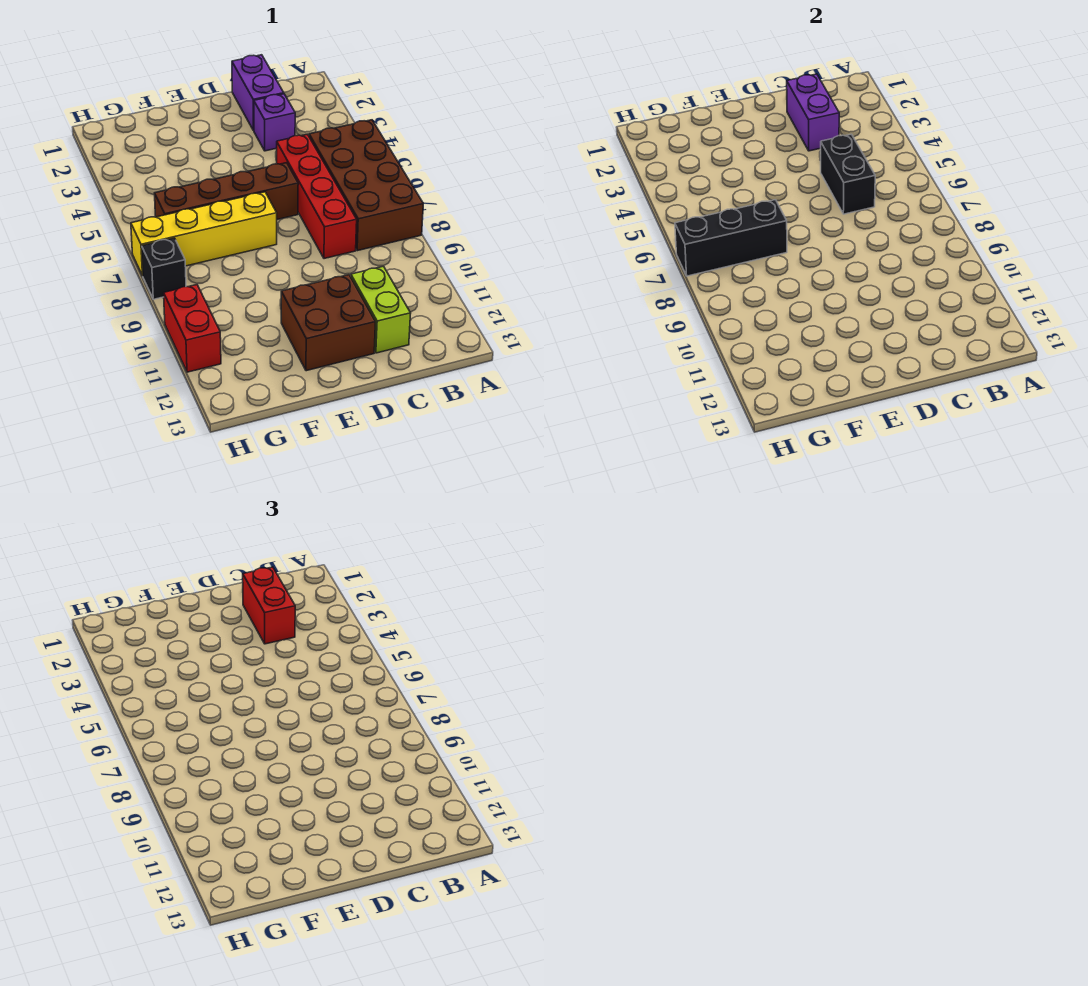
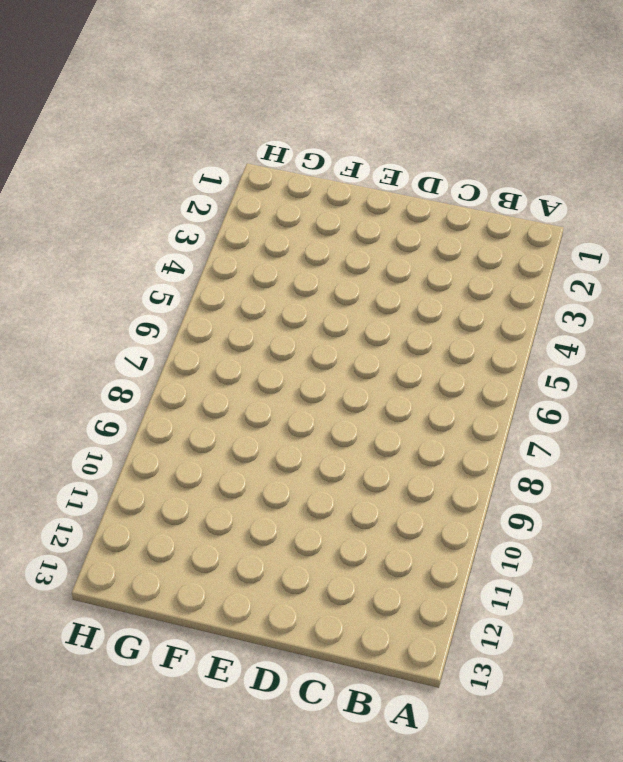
none -> brown brick A5:B8 level 1
none -> purple brick C1:C2 level 1
none -> purple brick C3 level 1

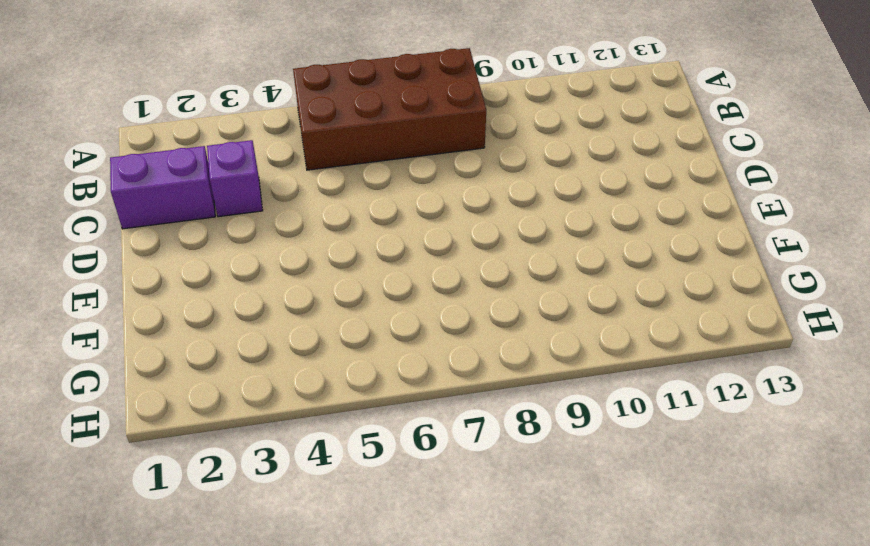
none -> red brick C5:C8 level 1
none -> lime brick C11:C12 level 1
none -> brown brick D6:G6 level 1

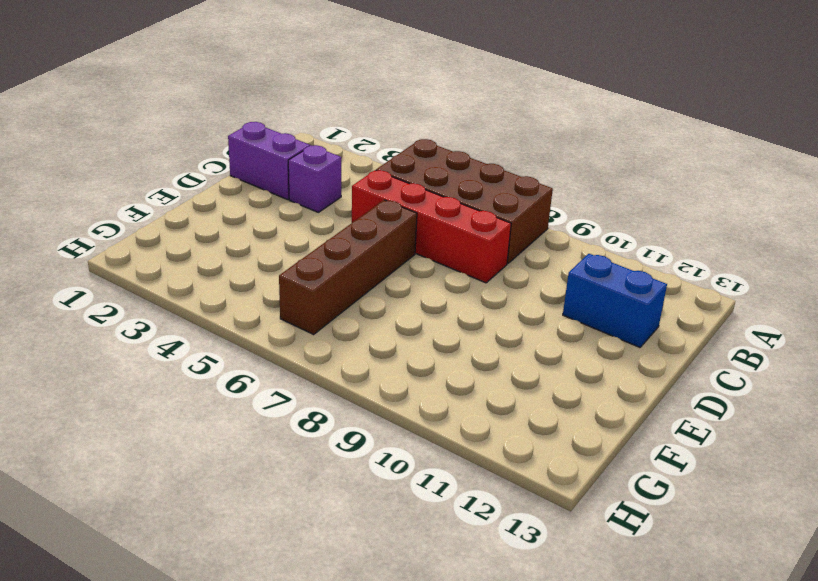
blue brick C11:C12 level 1 -> lime brick C11:C12 level 1
none -> brown brick D11:E12 level 1
none -> yellow brick E7:H7 level 1
none -> black brick H8 level 1

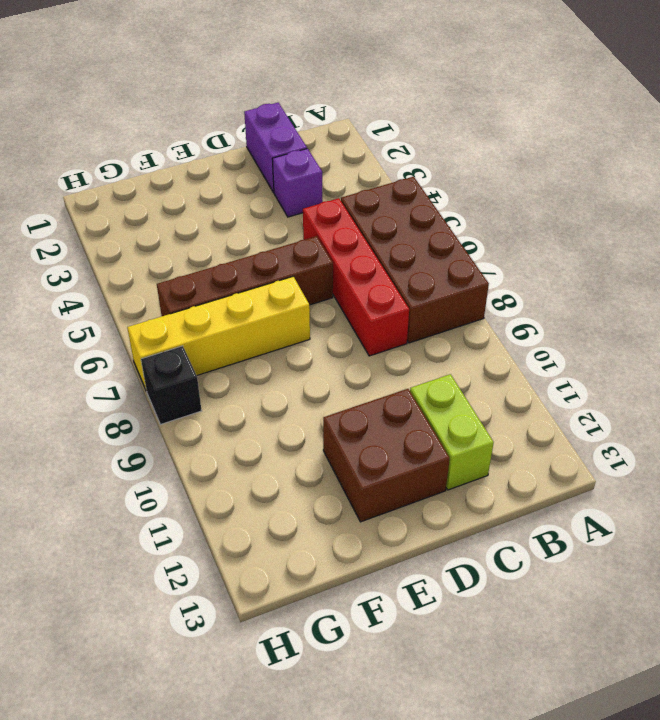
none -> red brick H10:H11 level 1
none -> purple brick C2:C3 level 2
none -> black brick C5:C6 level 2

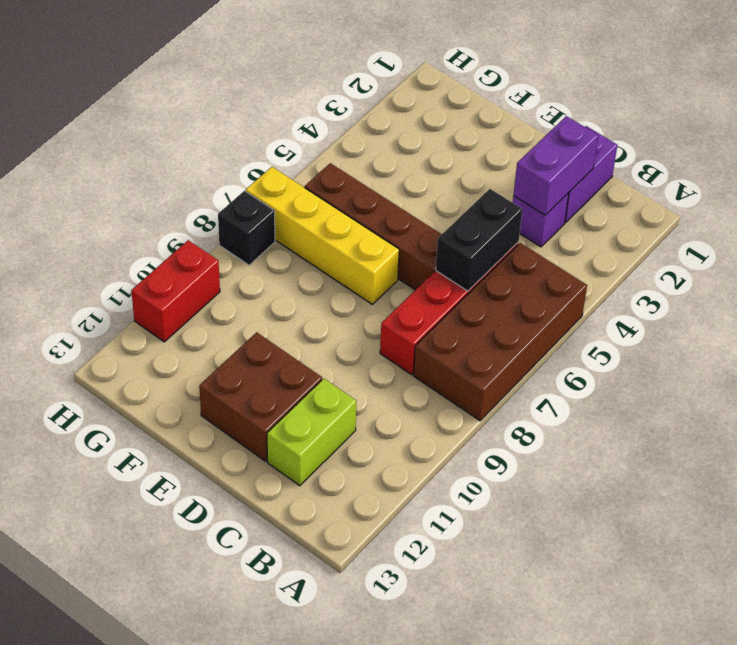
none -> black brick F7:H7 level 2
none -> red brick C2:C3 level 3

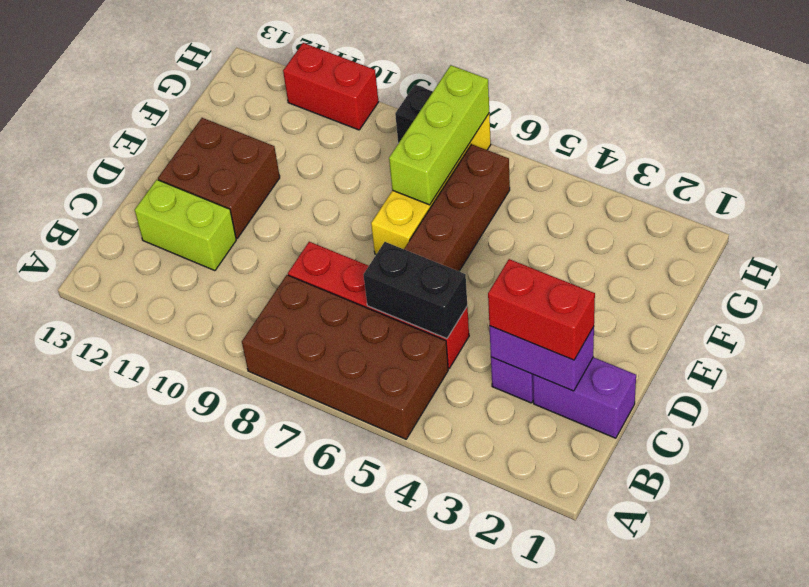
lime brick F7:H7 level 2 -> black brick F7:H7 level 2

